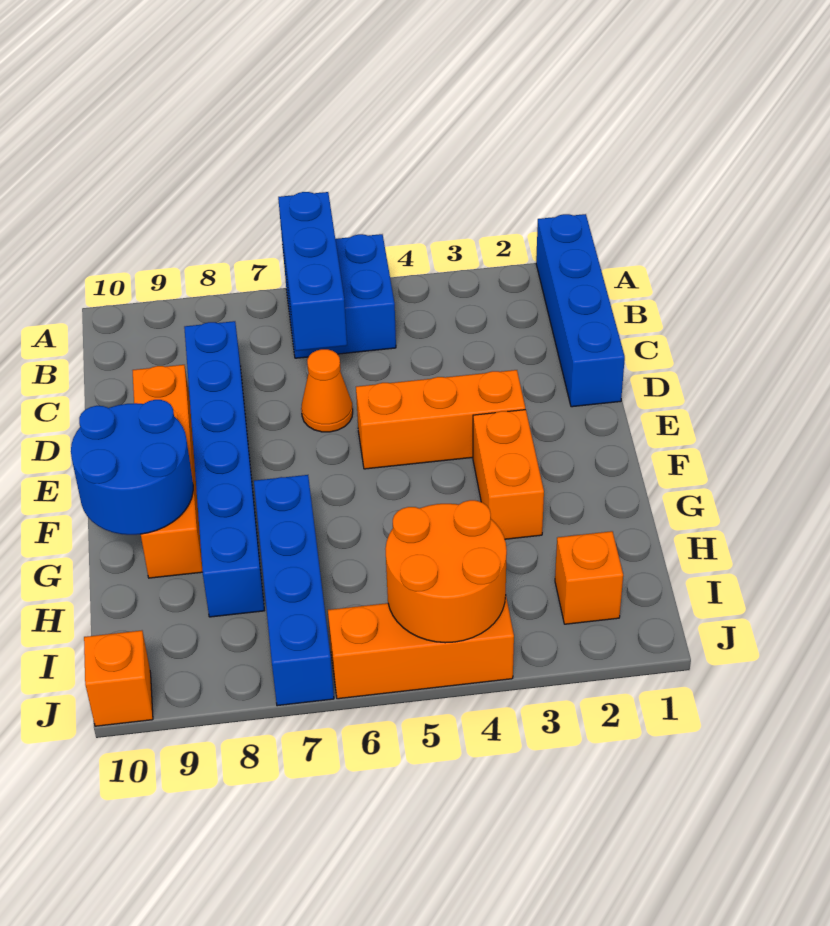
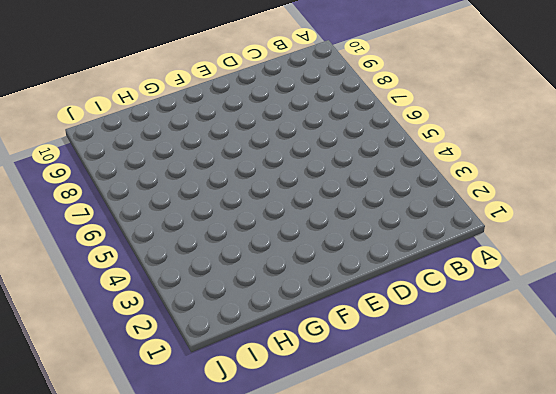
none -> blue brick A1:D1 level 1
none -> blue brick A5:B6 level 1
none -> blue brick C8:H8 level 1

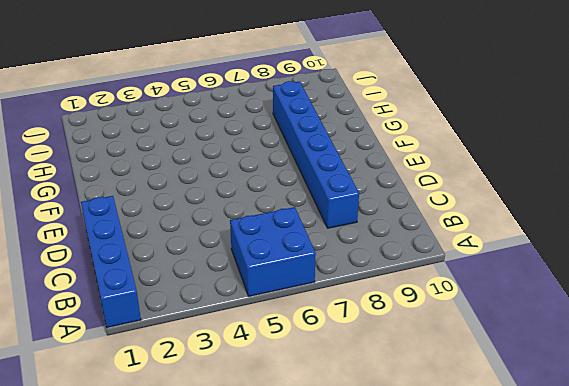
none -> orange cone D6 level 1
none -> orange brick D9:G9 level 1
none -> orange brick E3:E5 level 1

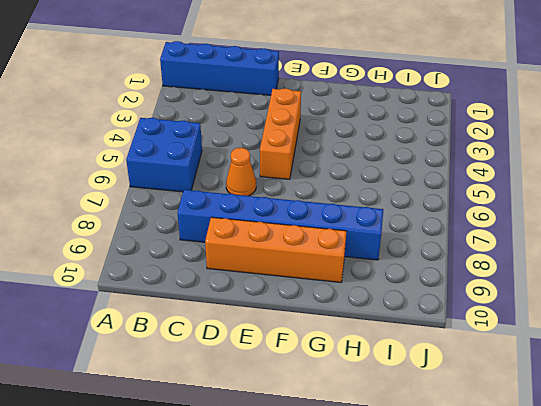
none -> orange brick F3:G3 level 1
none -> blue brick G7:J7 level 1
none -> orange brick I2 level 1

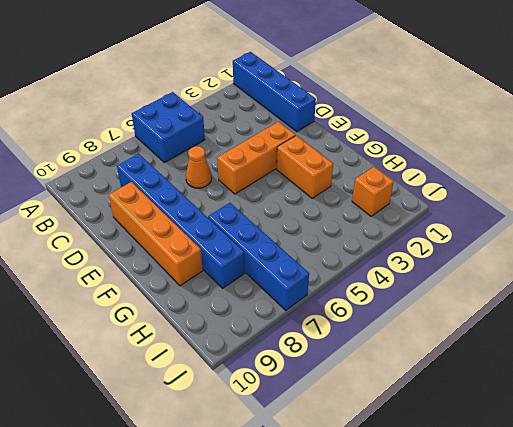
none -> orange brick J4:J6 level 1
none -> orange brick J10 level 1
none -> blue brick A6:C6 level 2

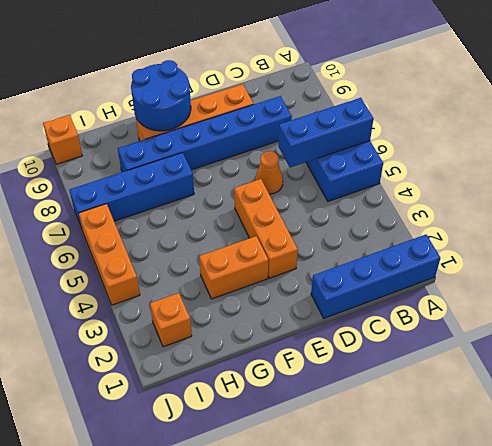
none -> orange round brick I4:J5 level 2

